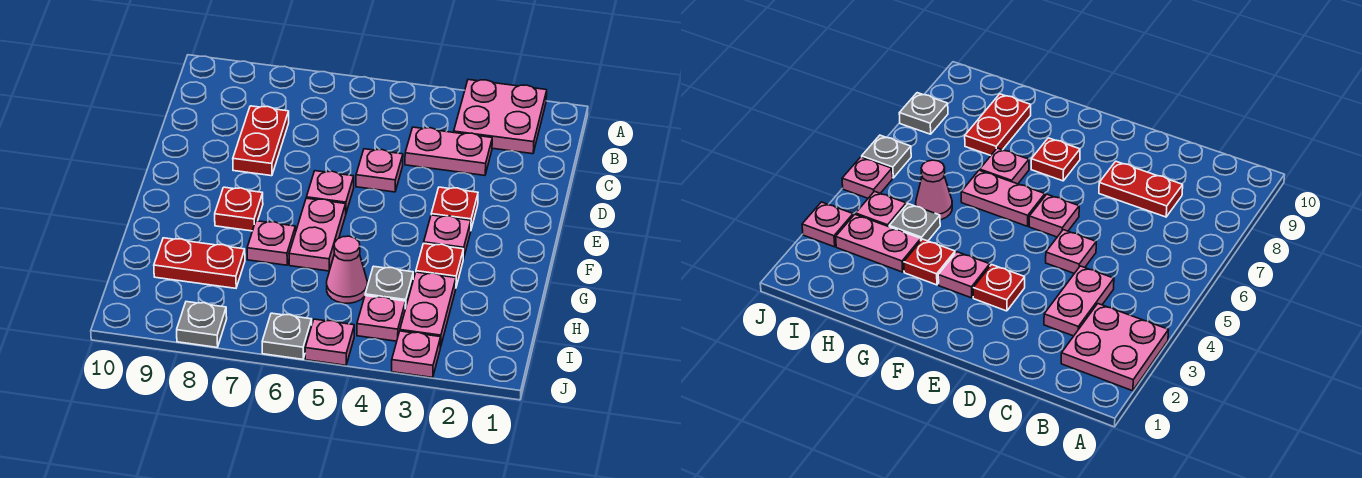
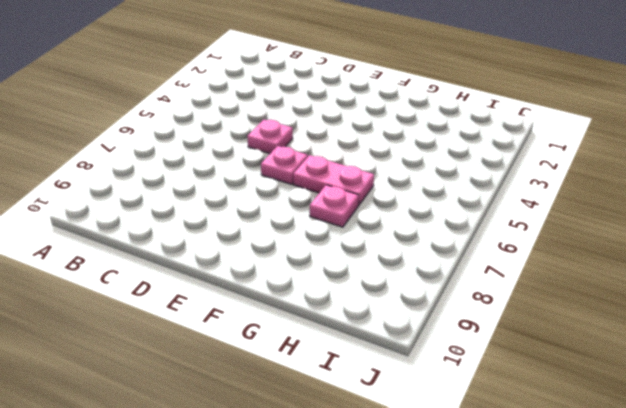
none -> pink plate A2:B3 level 1
none -> pink plate C3:C4 level 1
none -> red plate C8:D8 level 1

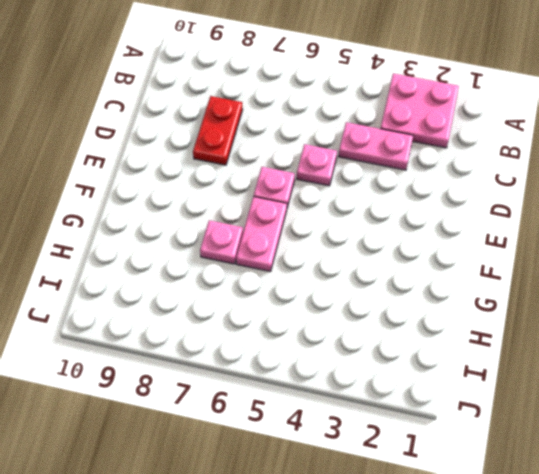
none -> red plate E3 level 1
none -> pink plate F3 level 1
none -> red plate F8 level 1

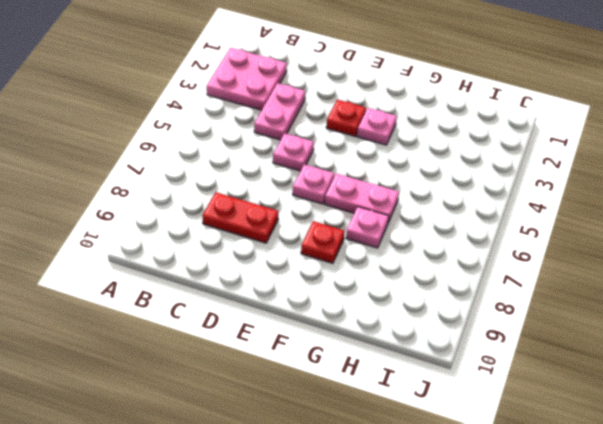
none -> red plate G3 level 1
none -> pink plate H3:I3 level 1
none -> grey plate H4 level 1

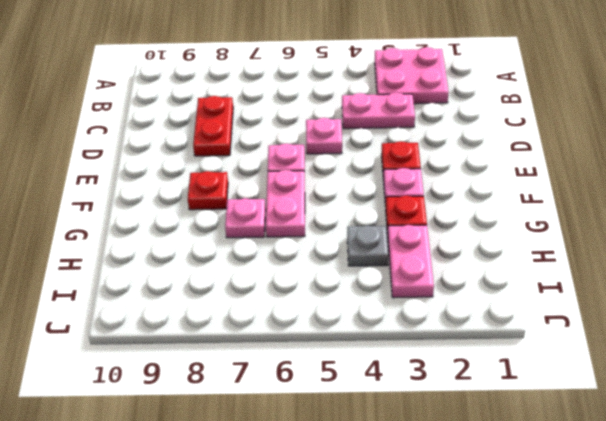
none -> pink cone H5 level 1
none -> red plate H8:H9 level 1
none -> pink plate I4 level 1

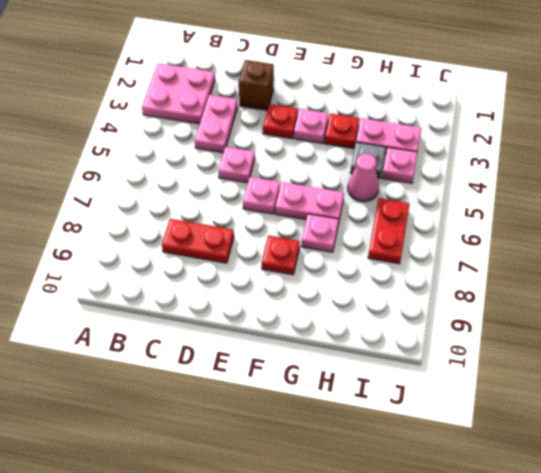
brown brick D2 level 1 -> none
red plate I6:I7 level 1 -> red plate H8:H9 level 1
none -> pink plate J3 level 1
none -> pink plate J5 level 1
none -> grey plate J6 level 1

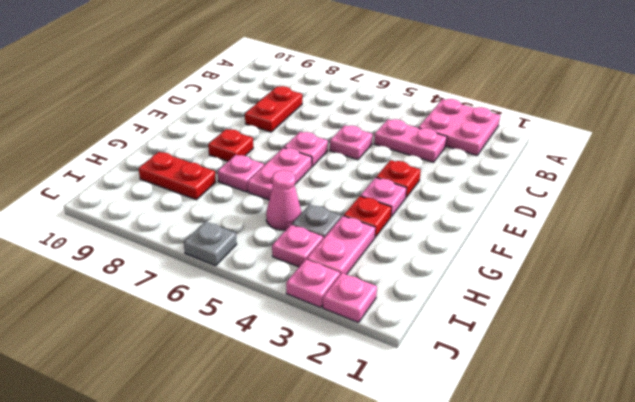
pink plate J2 level 1 -> pink plate J5 level 1
none -> grey plate J8 level 1

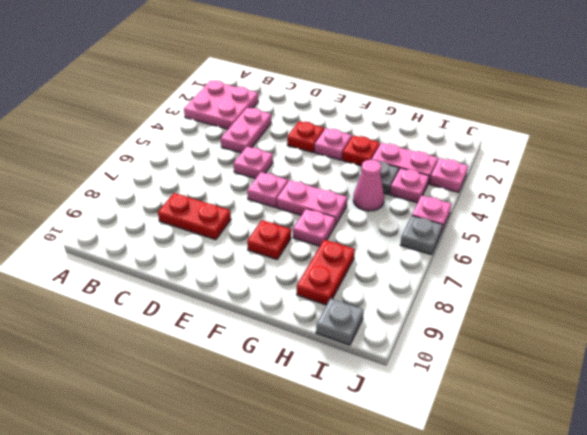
grey plate I10 level 1 -> grey plate J8 level 1

